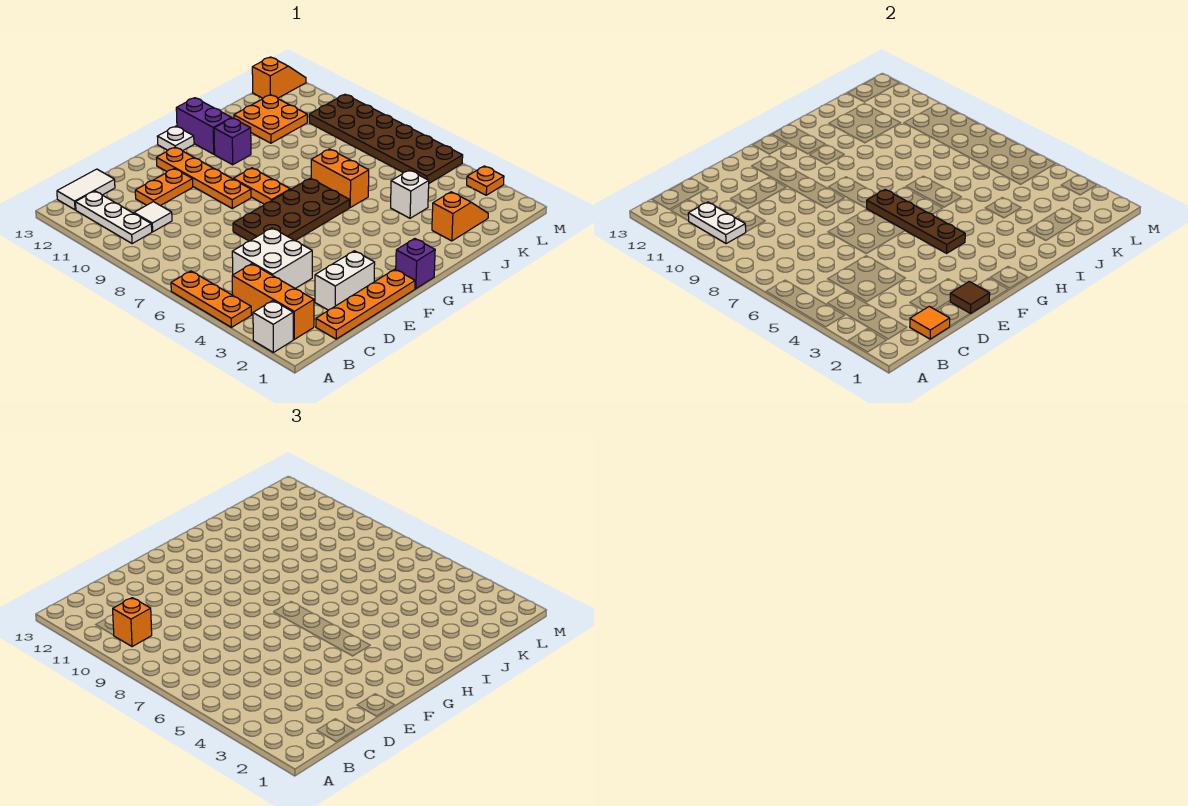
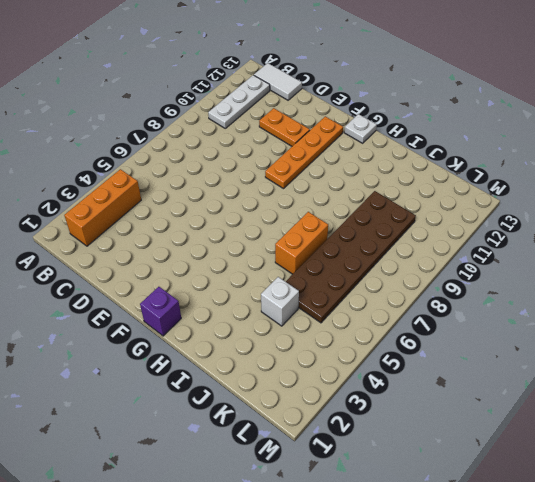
brown plate J5:K10 level 1 -> brown plate L5:M10 level 1
none -> white brick A2 level 1
none -> orange plate A4:A6 level 1
none -> orange plate C1:F1 level 1

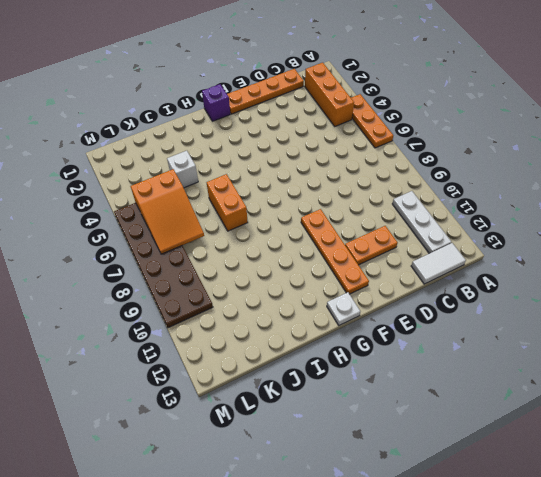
orange slope K5:L7 level 2 top 5 -> none
none -> white brick A2 level 1
none -> white brick C4:D5 level 1
none -> white tile C10 level 1

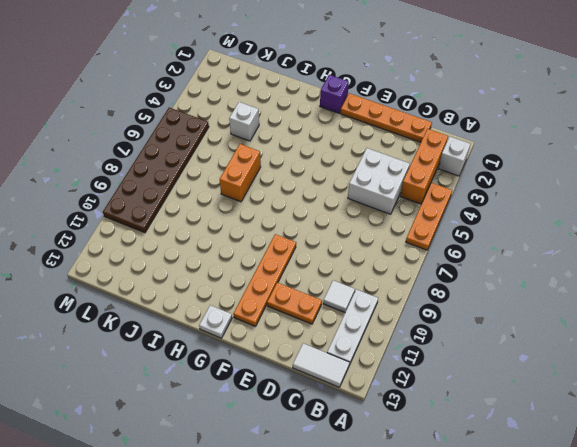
none -> white brick D2:E2 level 1
none -> brown plate E6:H7 level 1
none -> orange plate G8:G9 level 1

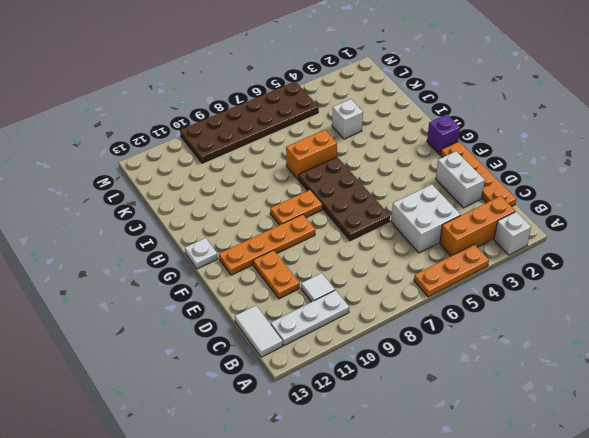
none -> purple brick H11 level 1
none -> purple brick H12:H13 level 1
none -> orange slope J2:K2 level 1 top J

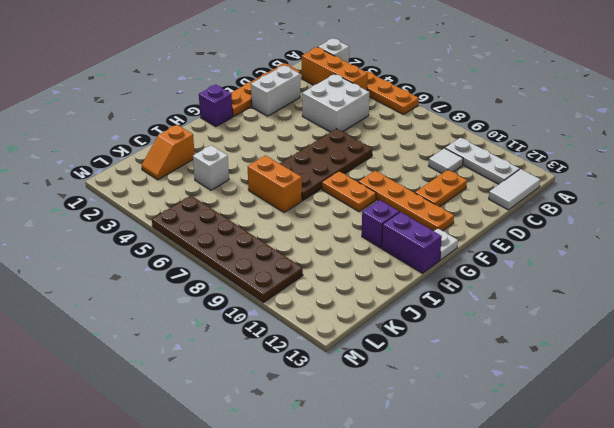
none -> orange plate J11:K12 level 1
none -> orange slope L13:M13 level 1 top L
none -> orange plate M3 level 1

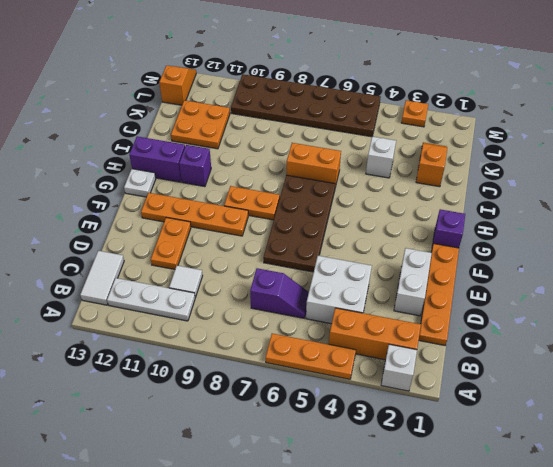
purple slope C6:C7 level 1 top 7 -> none
none -> white plate B10:B11 level 2
none -> orange tile C1 level 2
none -> brown tile E1 level 2

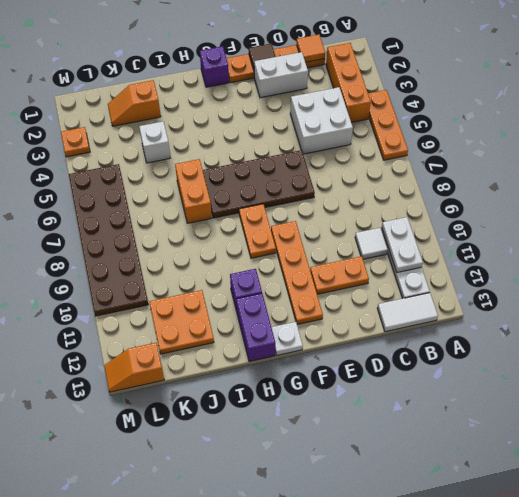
none -> white brick A2 level 1
none -> brown plate G4:G7 level 2
none -> orange brick B10 level 3

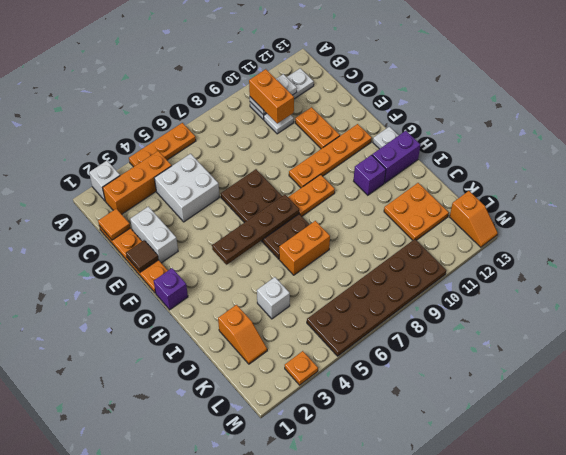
orange brick B10:C10 level 3 -> orange brick B10 level 3
none -> white tile B13:C13 level 1

